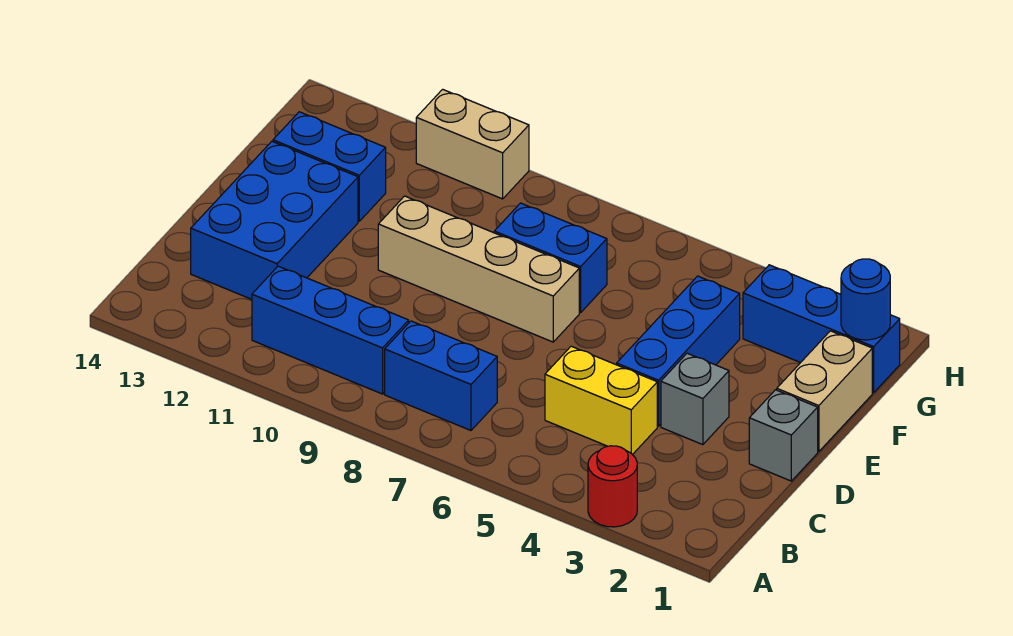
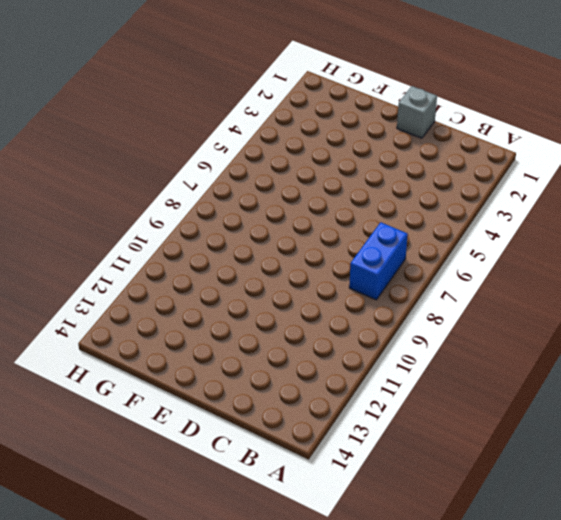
none -> red round brick A3 level 1
none -> blue brick B9:B11 level 1
none -> yellow brick C4:C5 level 1

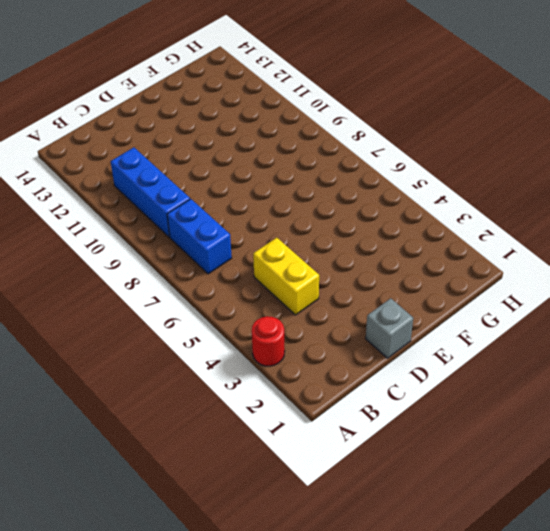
none -> blue brick C12:E13 level 1
none -> grey brick D3 level 1
none -> blue brick D4:F4 level 1

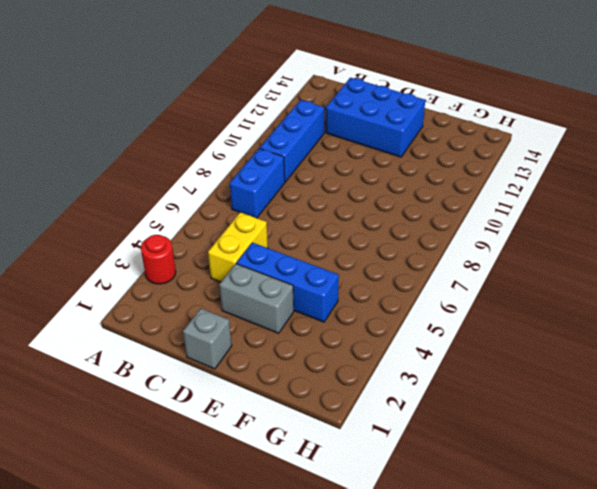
grey brick D3:E3 level 1 -> grey brick D3 level 1
none -> tan brick E1:F1 level 1
none -> tan brick E7:E10 level 1
none -> blue brick F7:F8 level 1

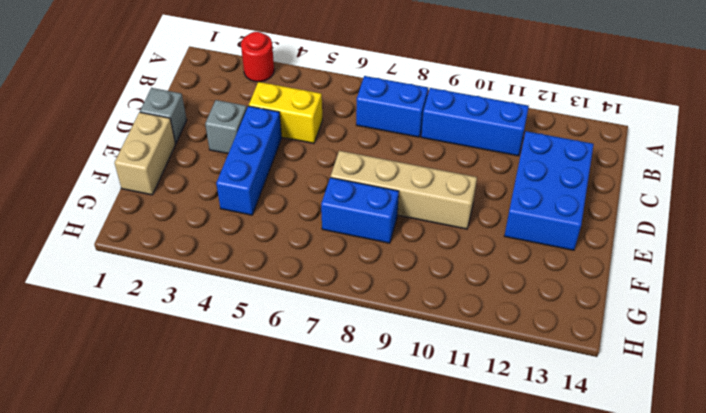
none -> blue brick F12:F13 level 1
none -> blue brick G1:G3 level 1
none -> tan brick H10:H11 level 1

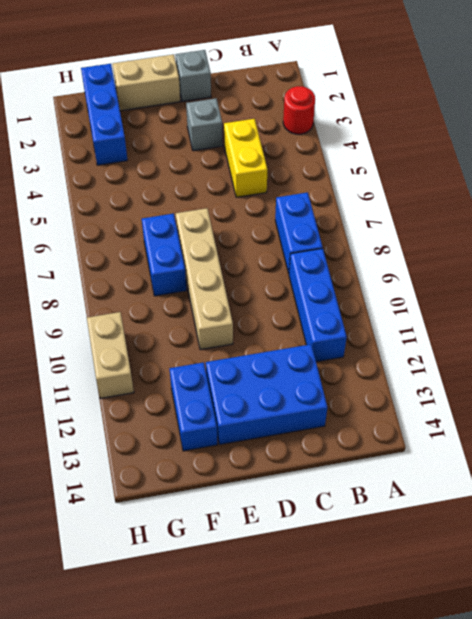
none -> blue brick D4:F4 level 1
none -> blue round brick G1 level 2

